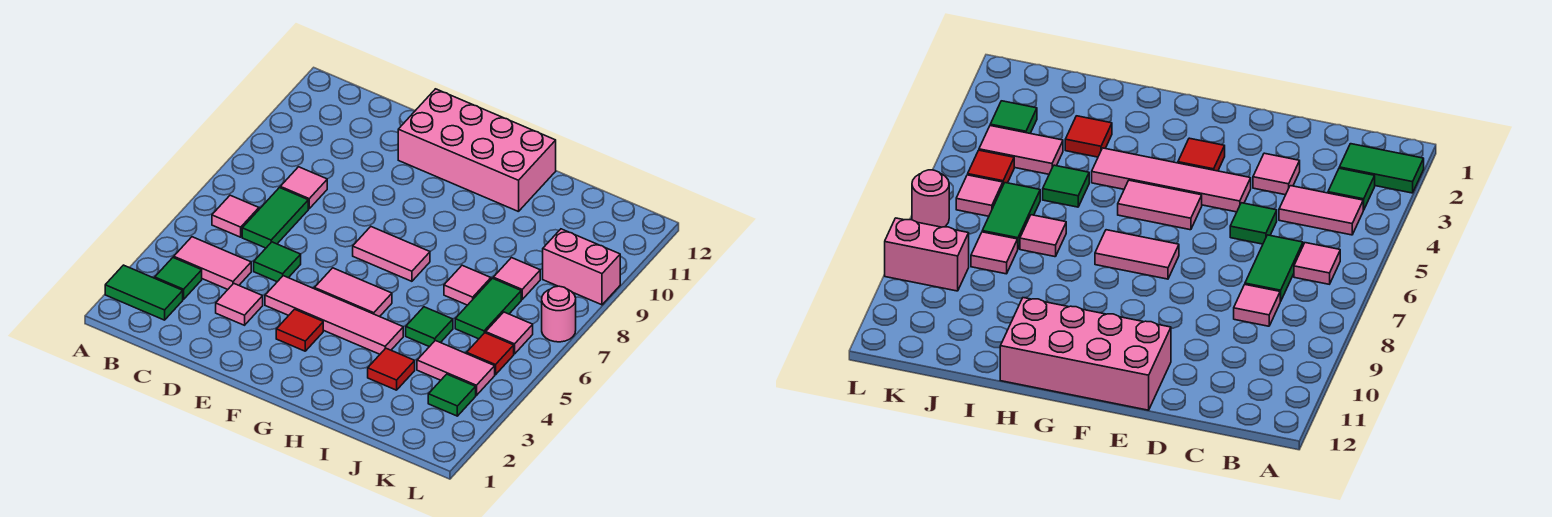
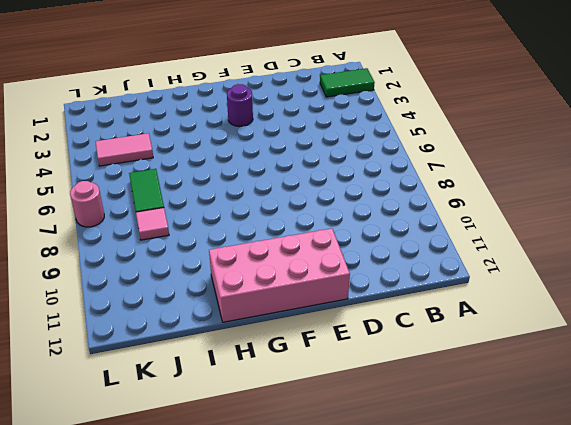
purple round brick F3 level 1 -> red tile F3 level 1
none -> green tile B3 level 1
none -> pink tile B4:C4 level 1
none -> pink tile B6 level 1

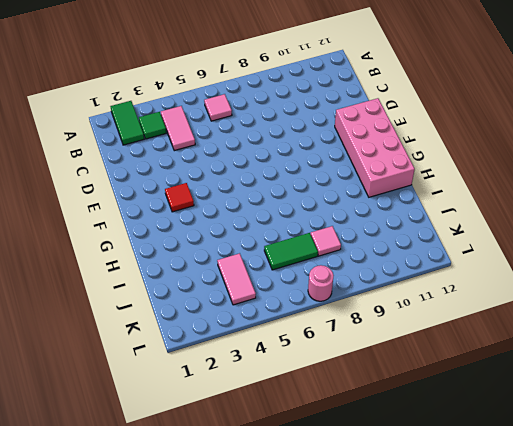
none -> green tile C6:C7 level 1
none -> pink tile C8 level 1
none -> pink tile D3 level 1

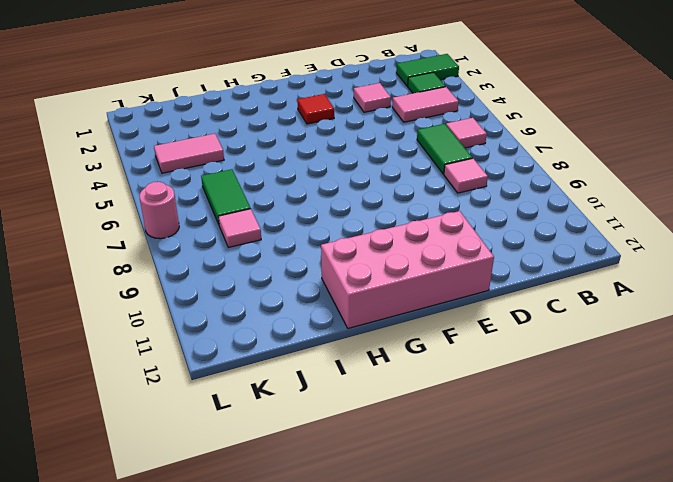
none -> green tile D5 level 1
none -> pink tile E4:H4 level 1
none -> pink tile F5:G5 level 1

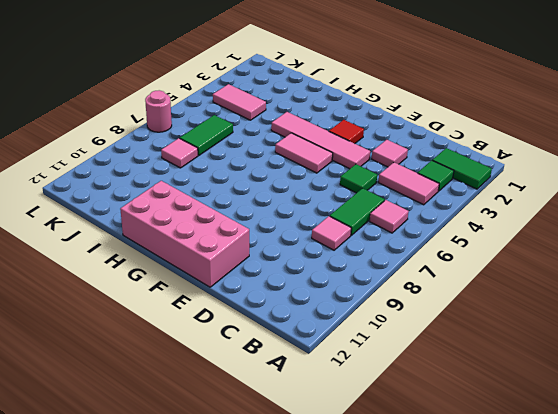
none -> pink tile F7:G7 level 1
none -> red tile I3 level 1
none -> green tile I5 level 1

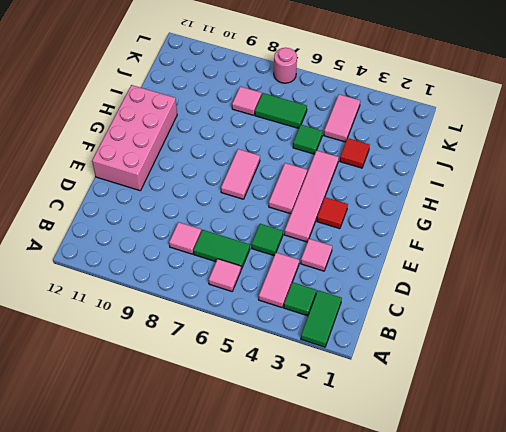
none -> pink tile I7 level 1
none -> green tile K3 level 1
none -> red tile K5 level 1

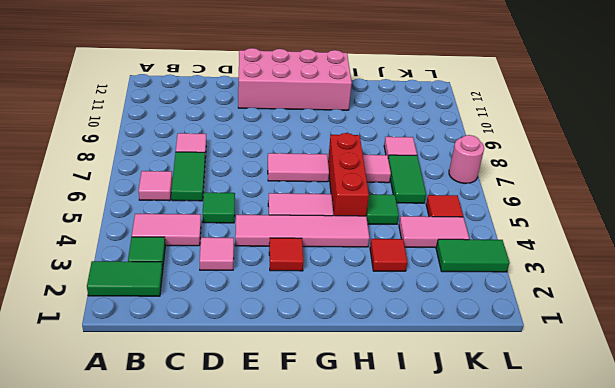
red brick H5:H7 level 1 -> none
green tile K3:L3 level 1 -> green tile K3 level 1
none -> pink tile K6 level 1
none -> pink brick K9:L9 level 1

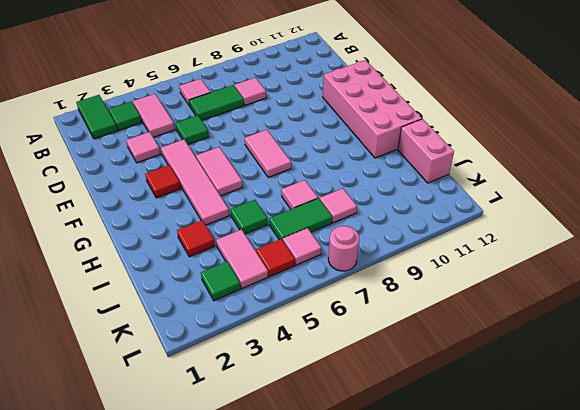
pink brick I12:J12 level 1 -> pink brick K9:L9 level 1

